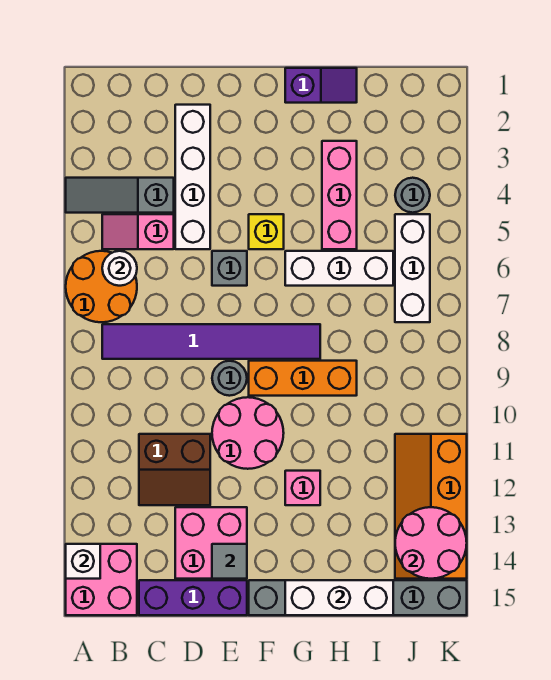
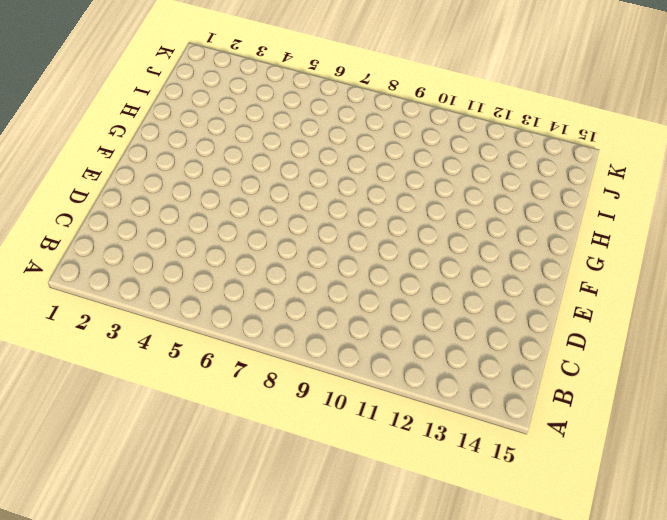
none -> grey slope A4:C4 level 1 top C
none -> orange round brick A6:B7 level 1
none -> pink brick A14:B15 level 1

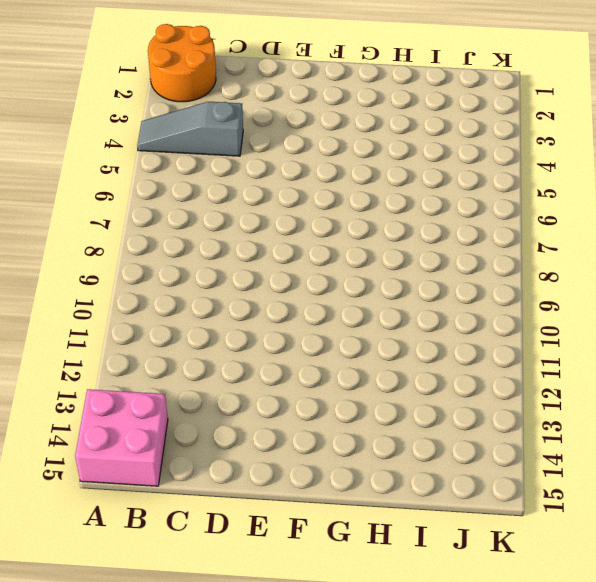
orange round brick A1:B2 level 1 -> orange round brick A6:B7 level 1
none -> pink slope B5:C5 level 1 top C
none -> purple tile B8:G8 level 1
none -> brown slope C11:D12 level 1 top 11

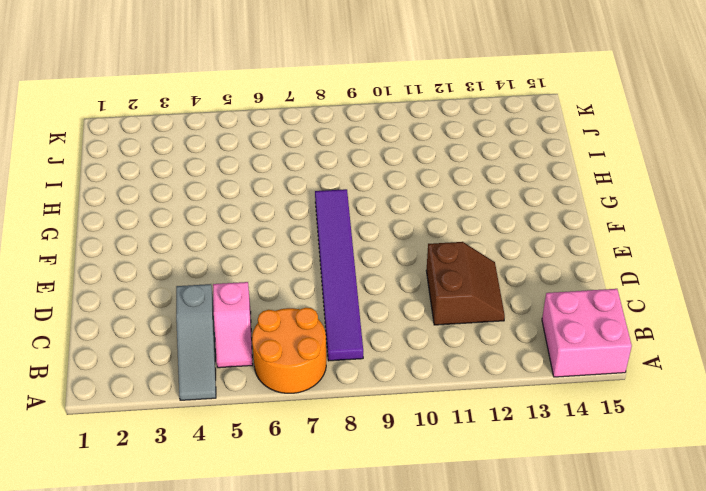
none -> purple brick C15:E15 level 1
none -> white brick D2:D5 level 1
none -> pink brick D13:E14 level 1

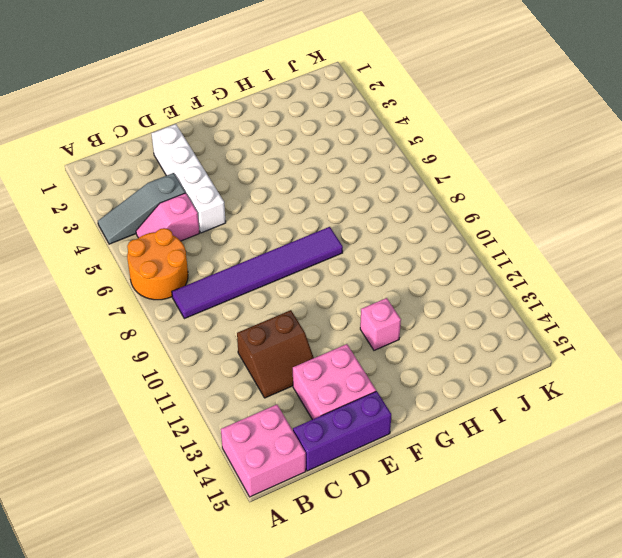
none -> grey brick E6 level 1
none -> grey round brick E9 level 1
none -> pink round brick E10:F11 level 1

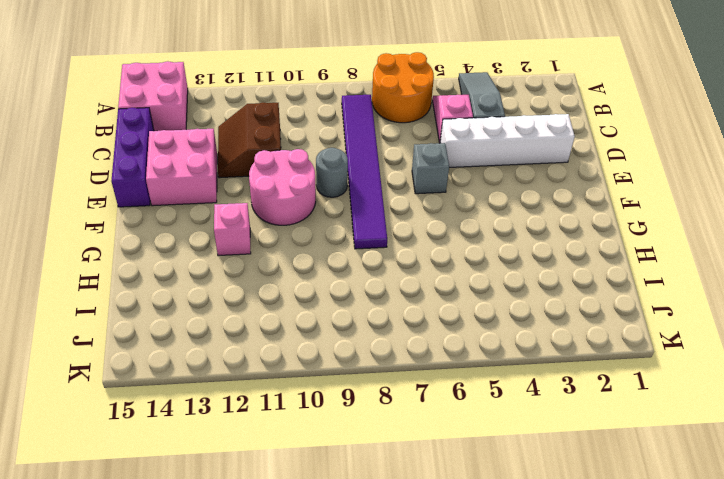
none -> yellow brick F5 level 1
none -> orange brick F9:H9 level 1
none -> grey brick F15:K15 level 1

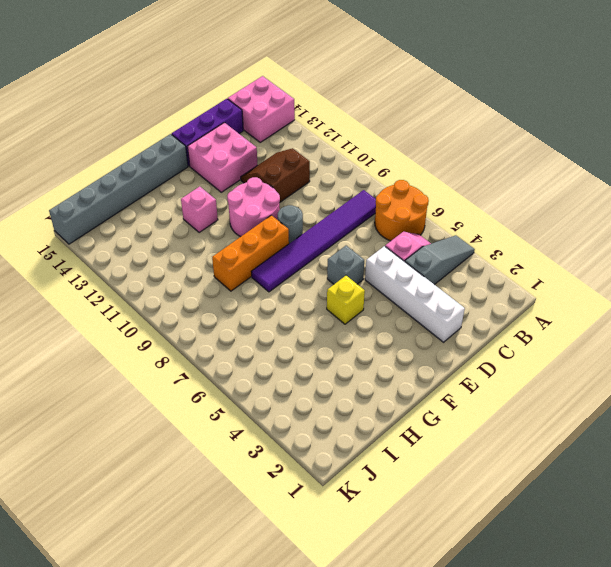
none -> purple slope G1:H1 level 1 top G
none -> white brick G6:I6 level 1
none -> pink brick H3:H5 level 1

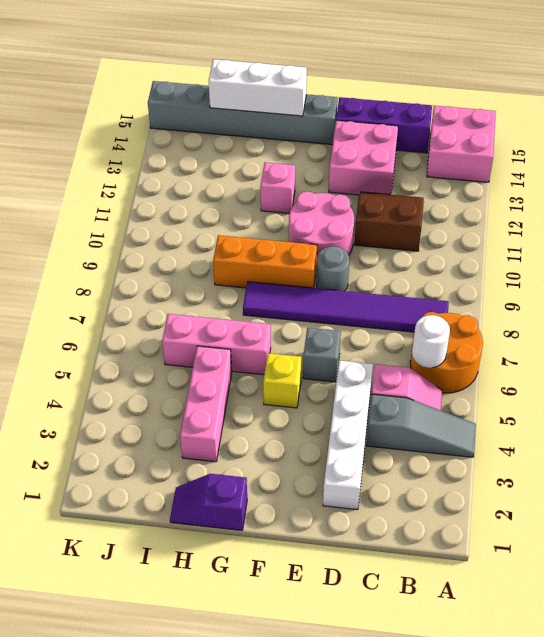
pink brick G6:I6 level 1 -> white brick G6:I6 level 1
none -> grey round brick J4 level 1
none -> white brick J5:J7 level 1
none -> orange slope J11:K14 level 1 top K

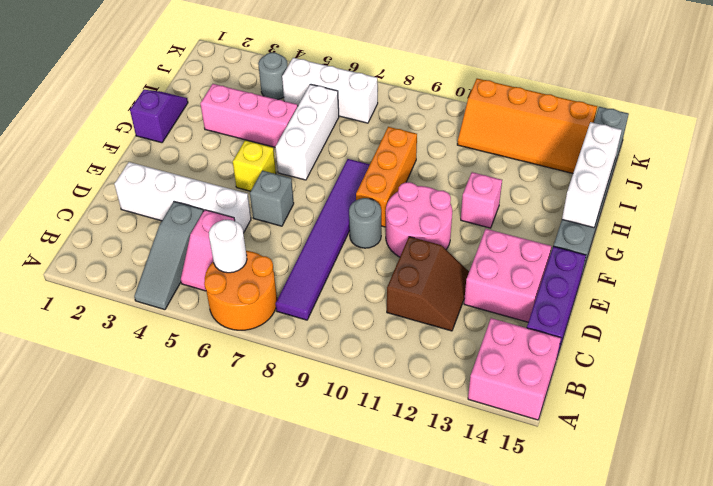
none -> white brick A14 level 2
none -> grey tile E14 level 2
none -> pink round brick J13:K14 level 2

